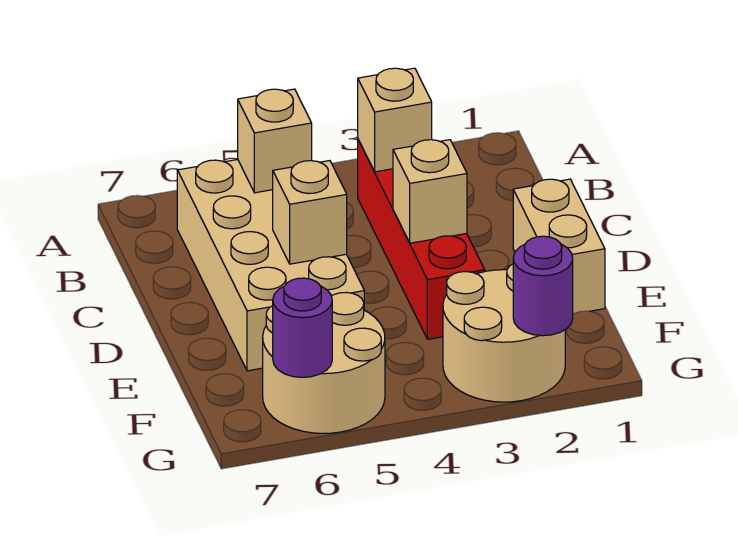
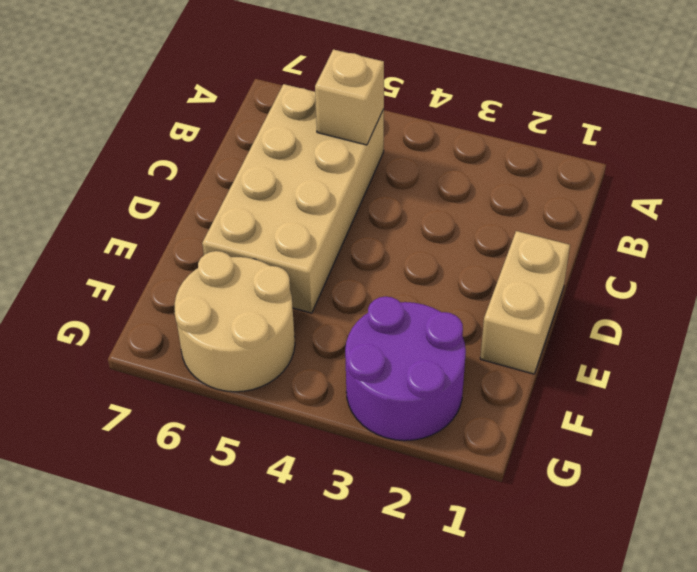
purple round brick F2:G3 level 1 -> tan round brick F2:G3 level 1
none -> red brick B3:E3 level 1
none -> tan brick B3 level 2

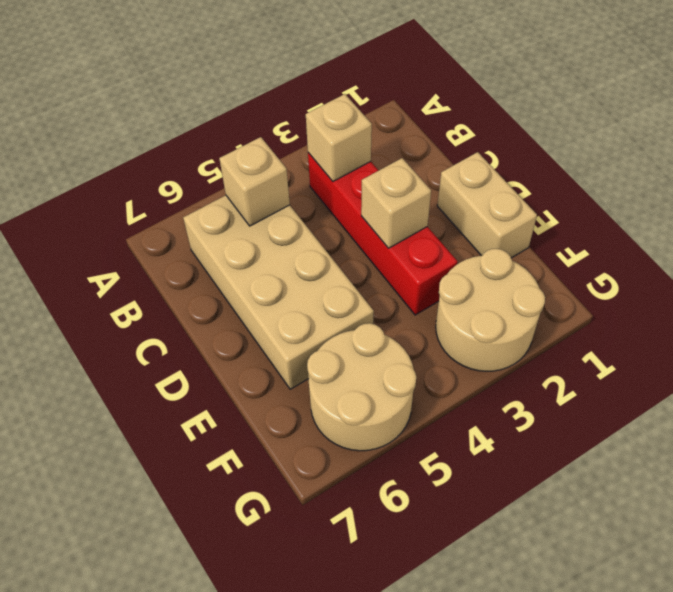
none -> tan brick D5 level 2
none -> purple round brick G2 level 2

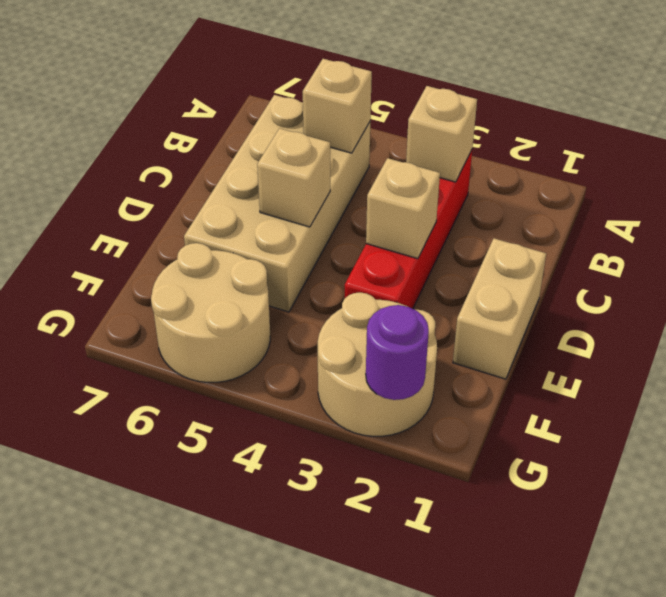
none -> purple round brick G6 level 2

